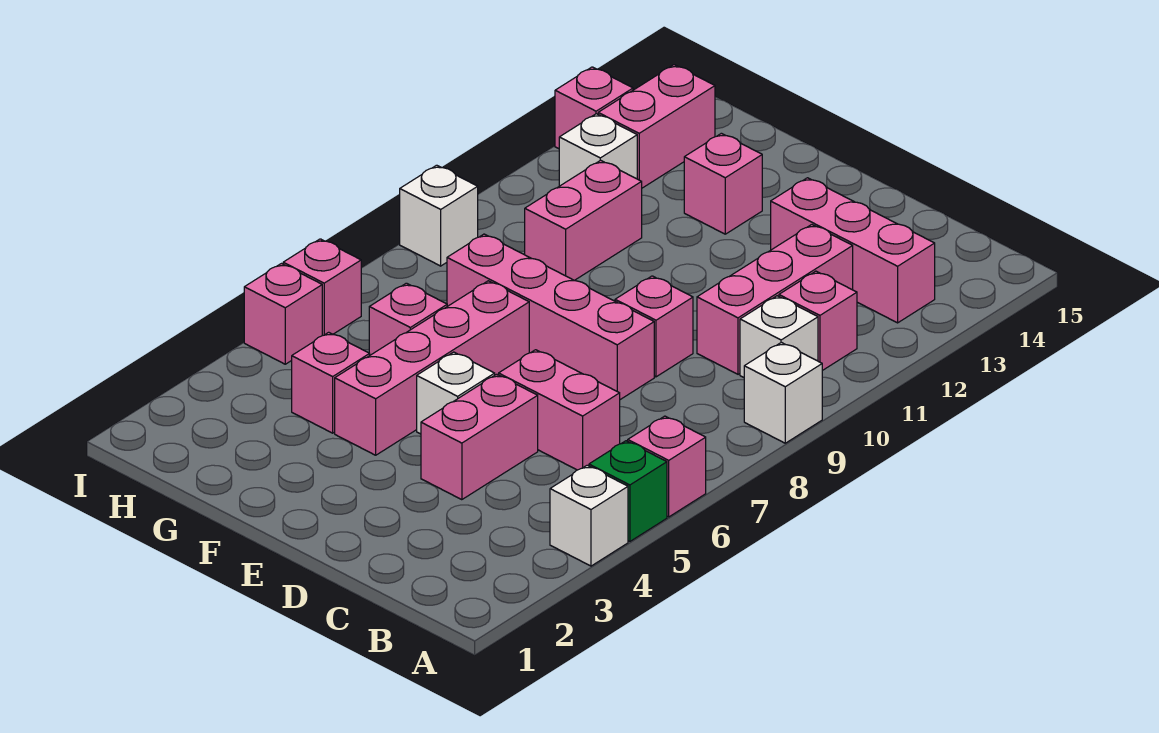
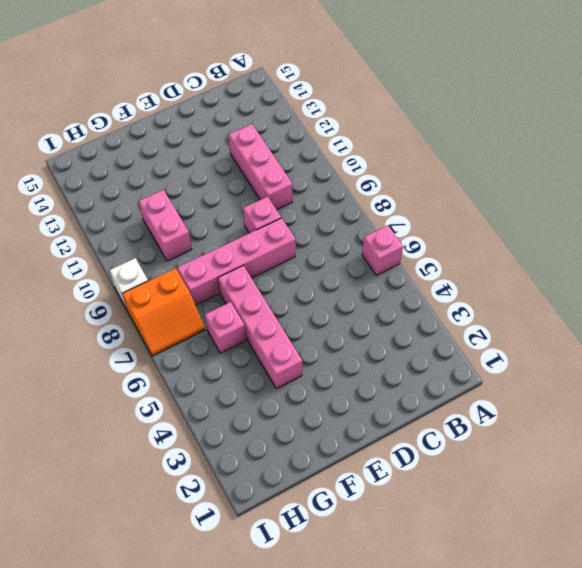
orange slope H7:I8 level 1 top 8 -> none
none -> white brick A4 level 1
none -> green brick A5 level 1
none -> white brick A9 level 1

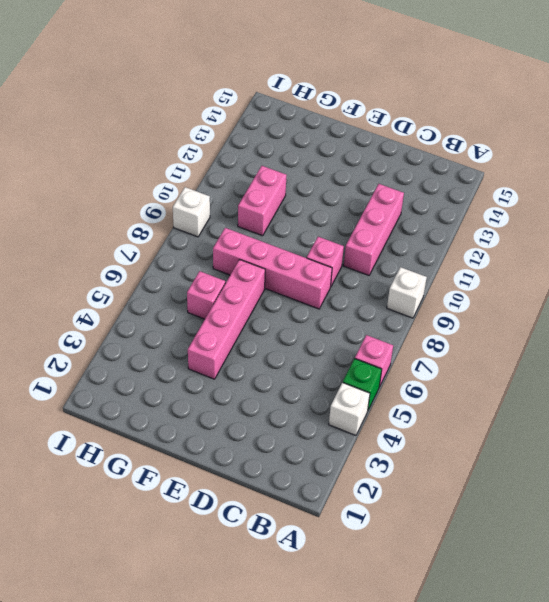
none -> white brick B10 level 1
none -> pink brick B11 level 1
none -> pink brick B13:D13 level 1

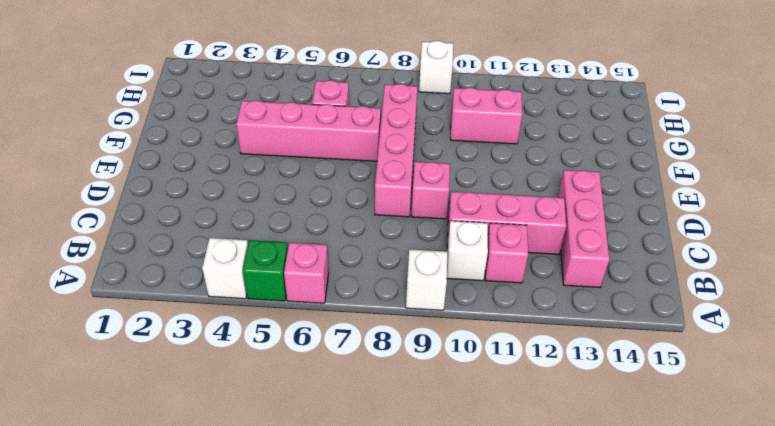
none -> pink brick C6:D6 level 1
none -> pink brick D4:D5 level 1
none -> white brick E5 level 1

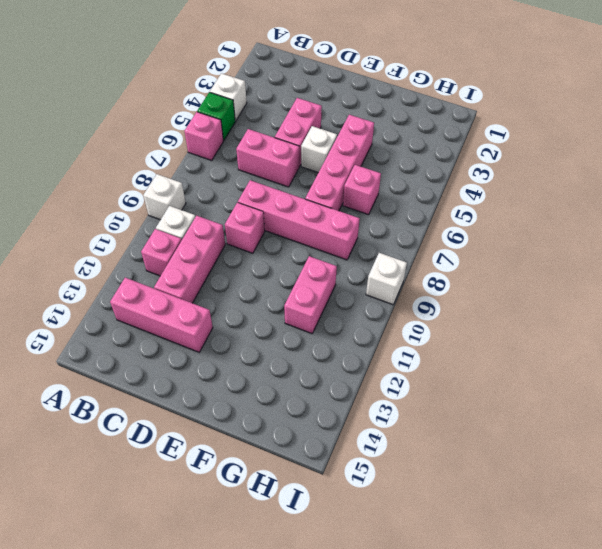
none -> pink brick F13 level 1
none -> pink brick G4 level 1
none -> white brick H12 level 1

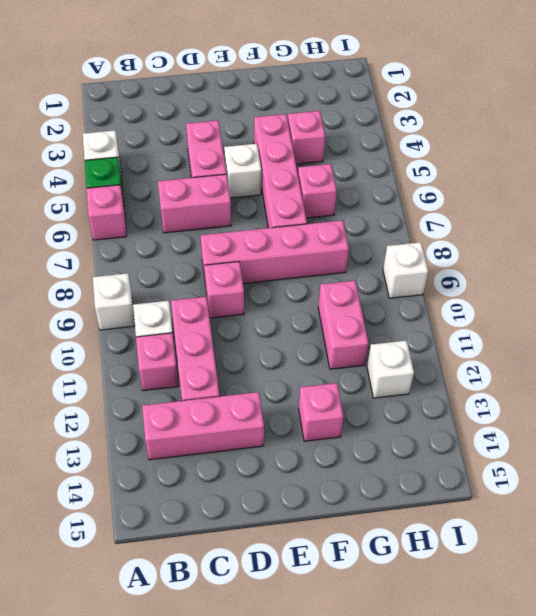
none -> pink brick H13:H14 level 1
none -> pink brick I5 level 1
none -> pink brick I6 level 1

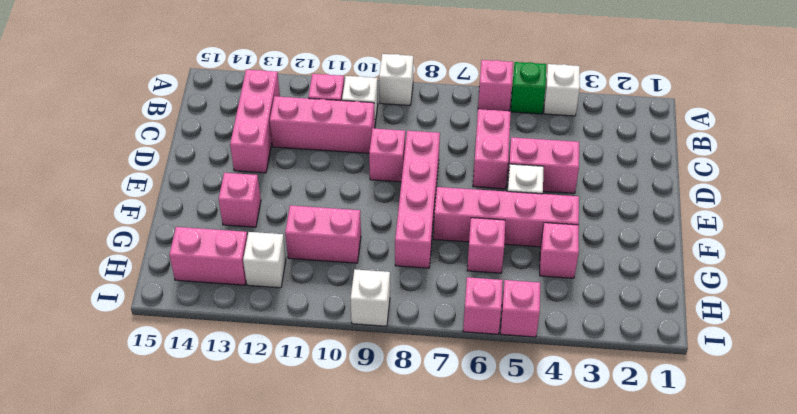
none -> pink brick I13 level 1

